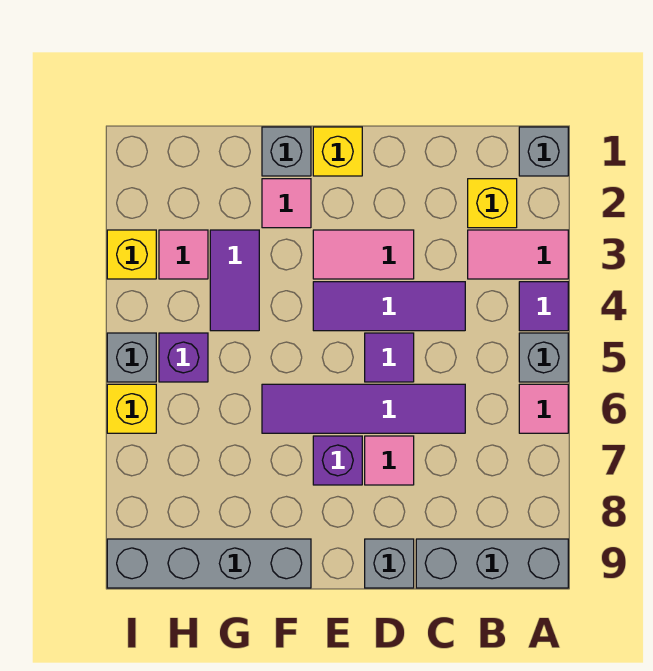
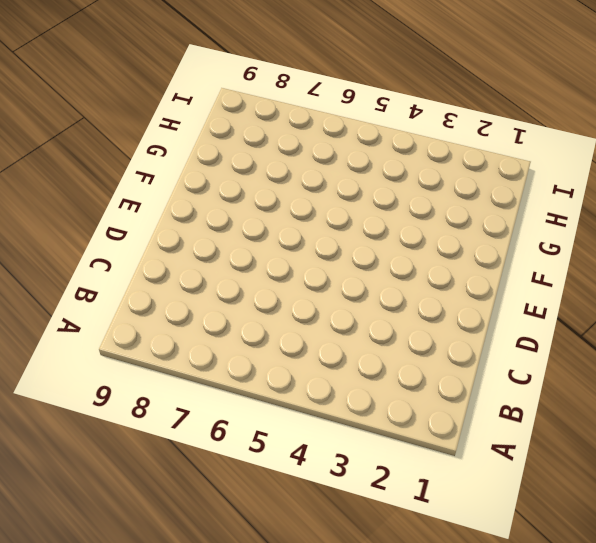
none -> grey brick A1 level 1
none -> pink tile A3:B3 level 1
none -> purple tile A4 level 1

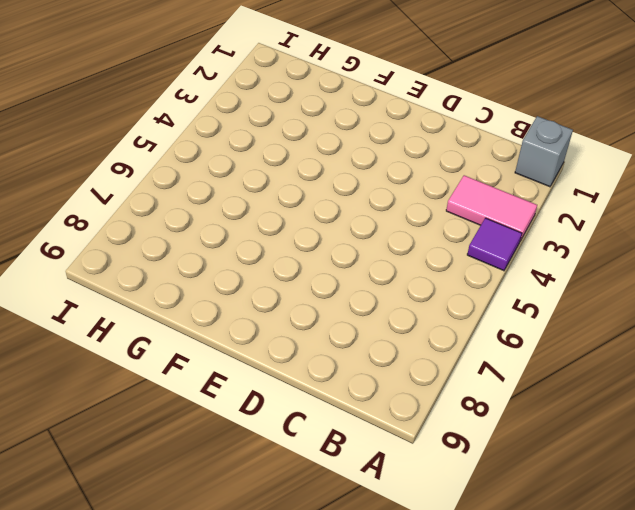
none -> grey brick A5 level 1
none -> pink tile A6 level 1
none -> grey brick A9:C9 level 1

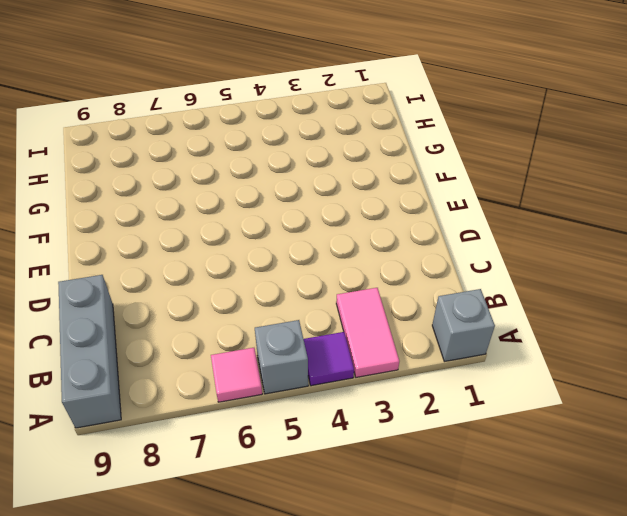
none -> yellow brick B2 level 1
none -> purple tile C4:E4 level 1
none -> purple tile C6:F6 level 1

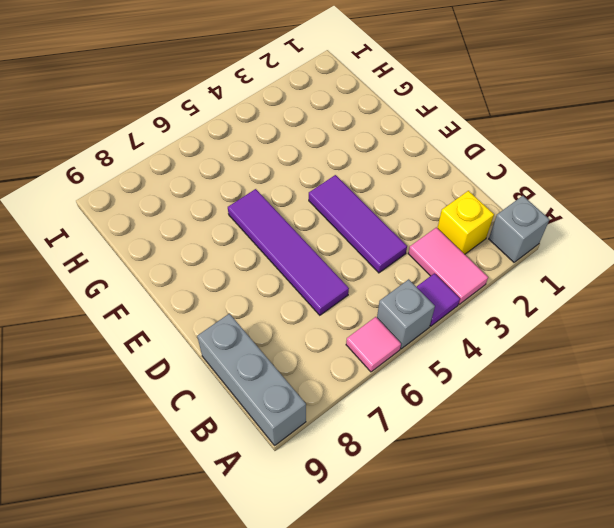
none -> pink tile D3:E3 level 1
none -> purple tile D5 level 1
none -> pink tile D7 level 1

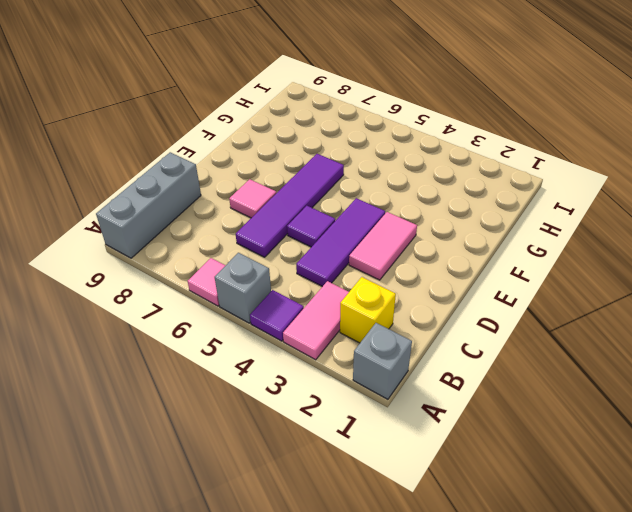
none -> grey brick D9 level 1
none -> yellow brick E1 level 1
none -> purple brick E7 level 1

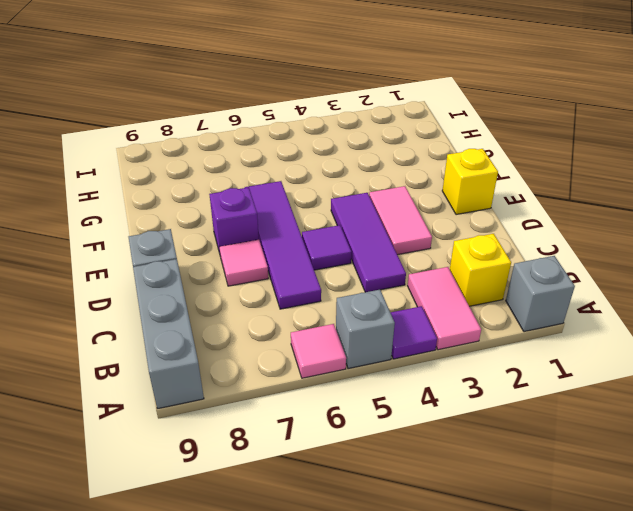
none -> grey brick F1 level 1
none -> pink tile F2 level 1
none -> grey brick F9:I9 level 1

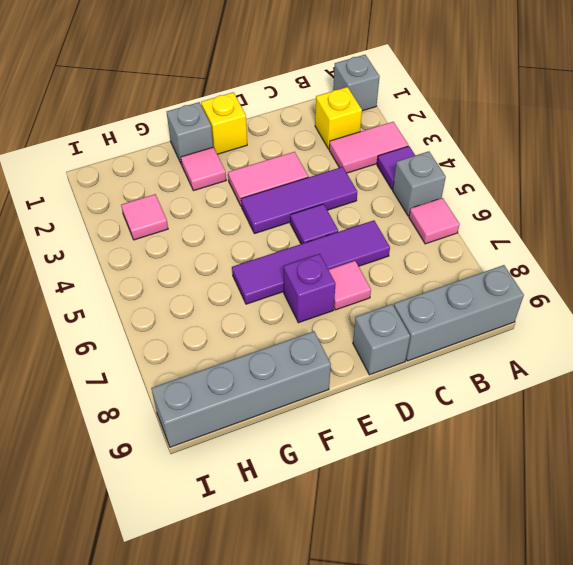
none -> purple tile G3:G4 level 1
none -> purple brick H5 level 1
none -> yellow brick I3 level 1

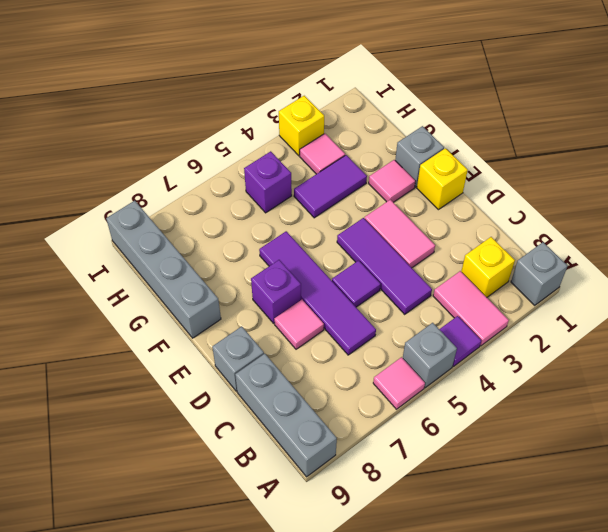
none -> grey brick I5 level 1
none -> yellow brick I6 level 1

